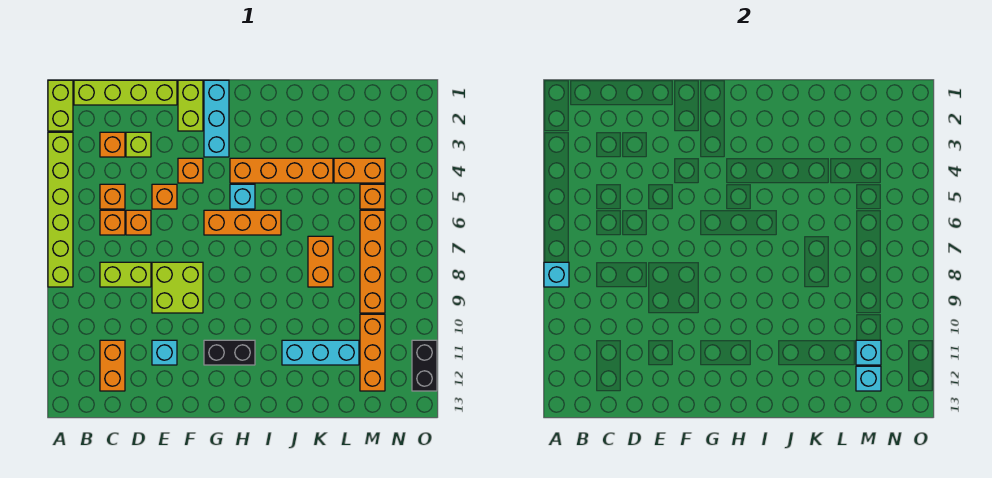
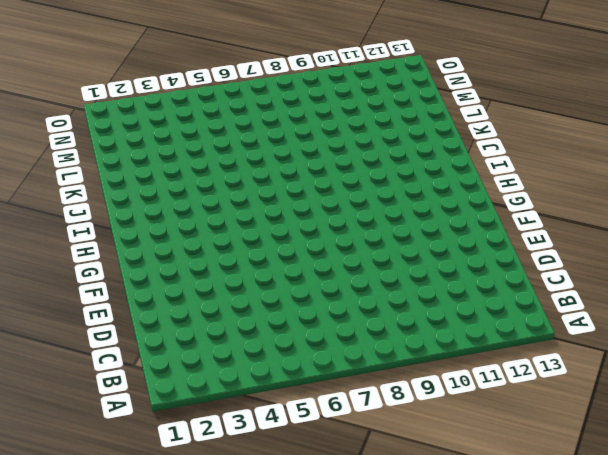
none -> lime brick A1:A2 level 1
none -> lime brick A3:A8 level 1
none -> lime brick B1:E1 level 1
none -> orange brick C3 level 1

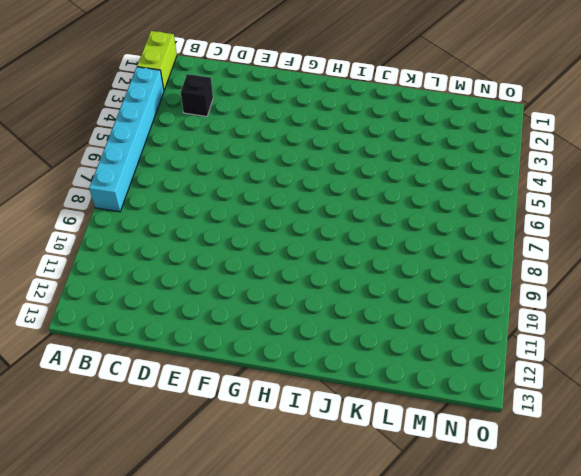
cyan brick A3:A8 level 1 -> lime brick A3:A8 level 1
black brick C3 level 1 -> orange brick C3 level 1
none -> lime brick B1:E1 level 1
none -> orange brick C5 level 1
none -> orange brick C6 level 1
none -> lime brick C8:D8 level 1

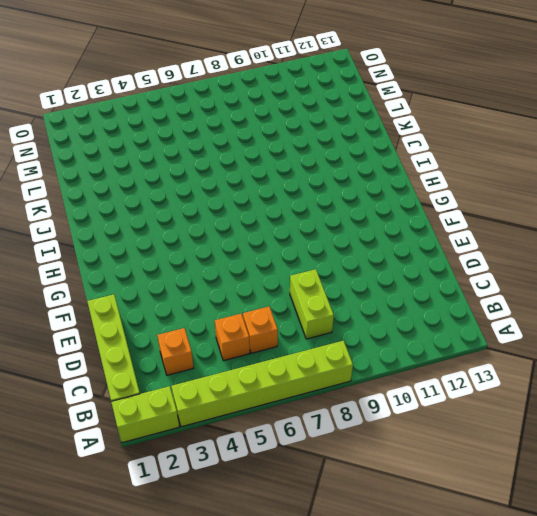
none -> orange brick C11:C12 level 1
none -> lime brick D3 level 1
none -> orange brick D6 level 1
none -> orange brick E5 level 1

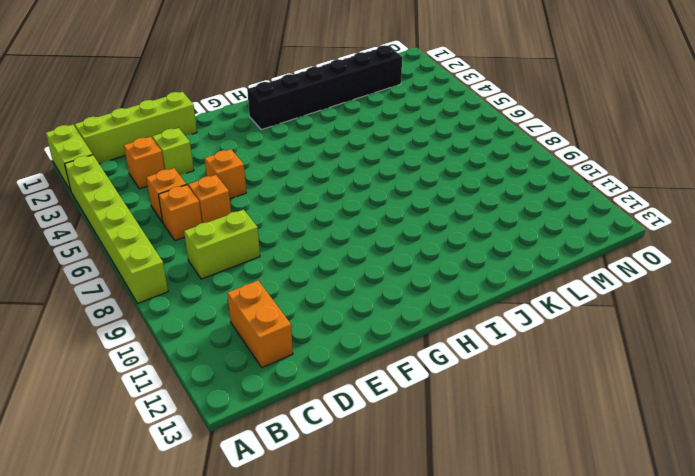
black brick H2:M2 level 1 -> none
none -> lime brick E8:F9 level 1
none -> cyan brick E11 level 1
none -> lime brick F1:F2 level 1
none -> orange brick F4 level 1

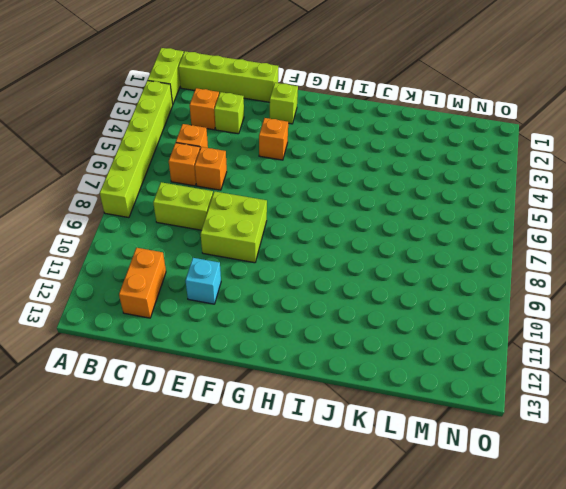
lime brick F2 level 1 -> lime brick F1:F2 level 1
none -> orange brick E5 level 1
none -> cyan brick G1:G3 level 1
none -> orange brick G6:I6 level 1
none -> black brick G11:H11 level 1

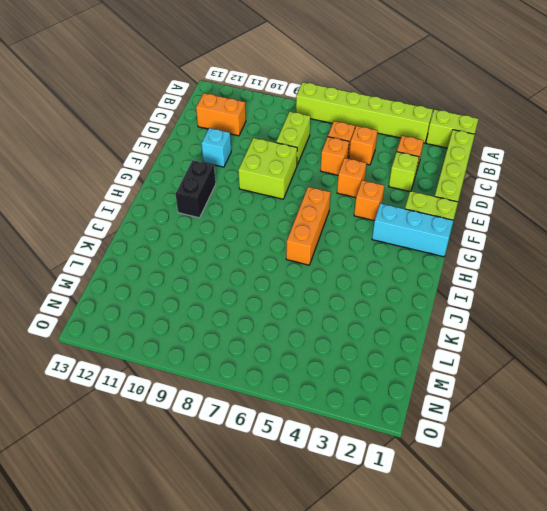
none -> orange brick H4:K4 level 1
none -> cyan brick H5 level 1
none -> cyan brick J11:L11 level 1
none -> orange brick K7:K8 level 1

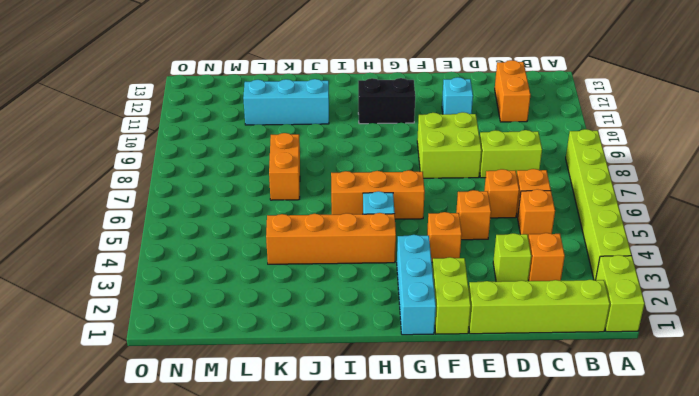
none -> orange brick L4:M4 level 1
none -> orange brick M5 level 1
none -> orange brick M6:M9 level 1
none -> orange brick M10:M12 level 1

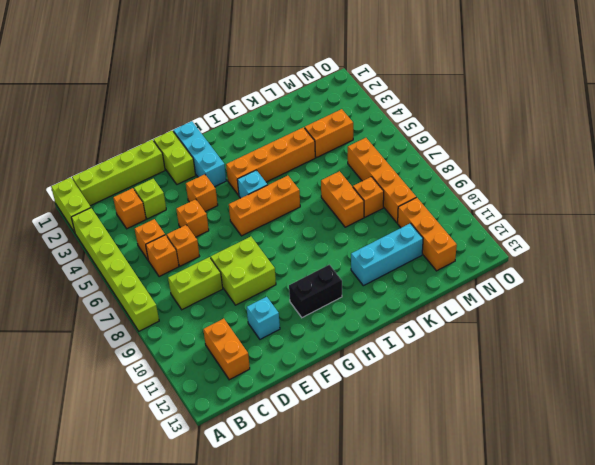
orange brick L8 level 1 -> orange brick M5 level 1
none -> black brick O11:O12 level 1
none -> cyan brick A8 level 2
none -> cyan brick M11 level 2
none -> cyan brick M12 level 2

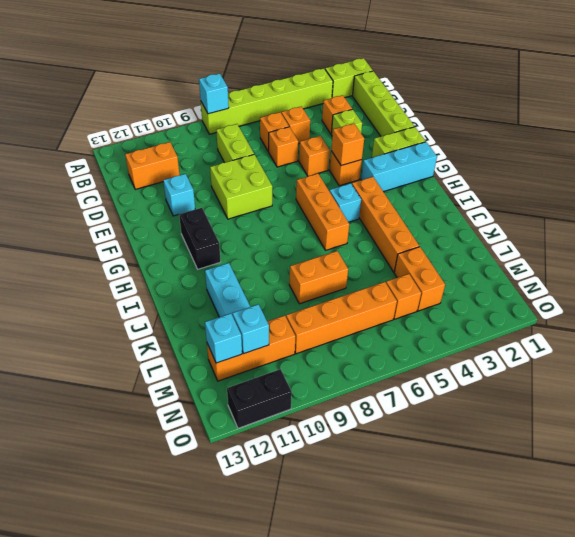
orange brick F4 level 2 -> none

